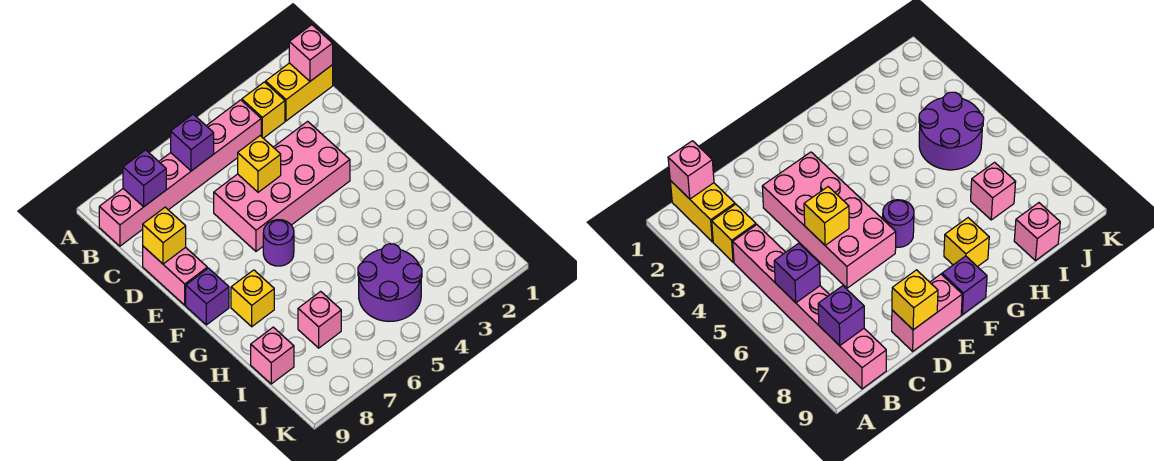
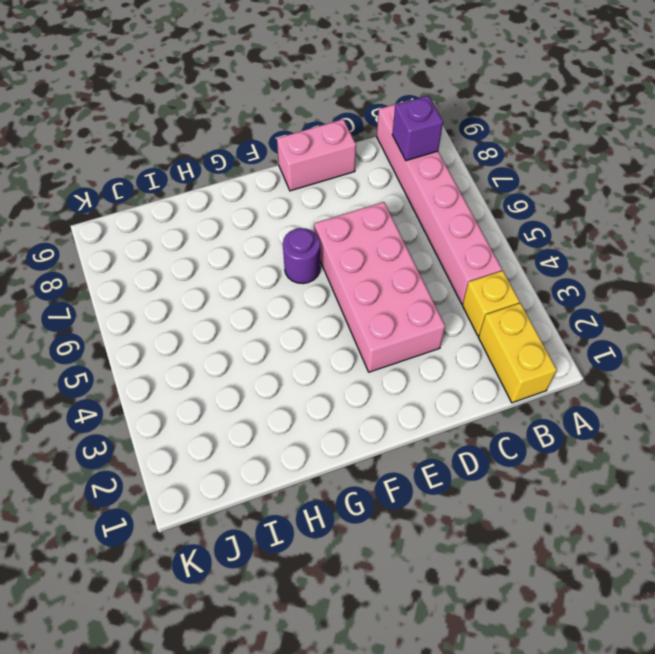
none -> purple brick F9 level 1
none -> yellow brick G8 level 1
none -> purple round brick I4:J5 level 1

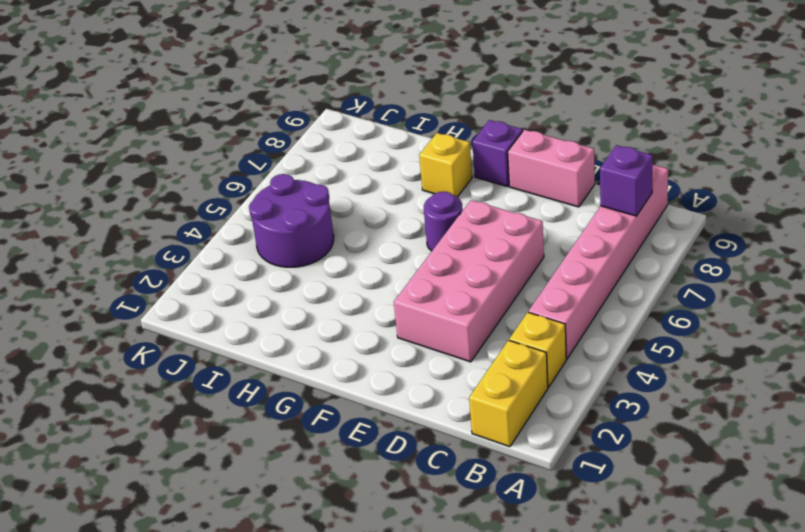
none -> pink brick I7 level 1
none -> pink brick I9 level 1
none -> pink brick B1 level 2

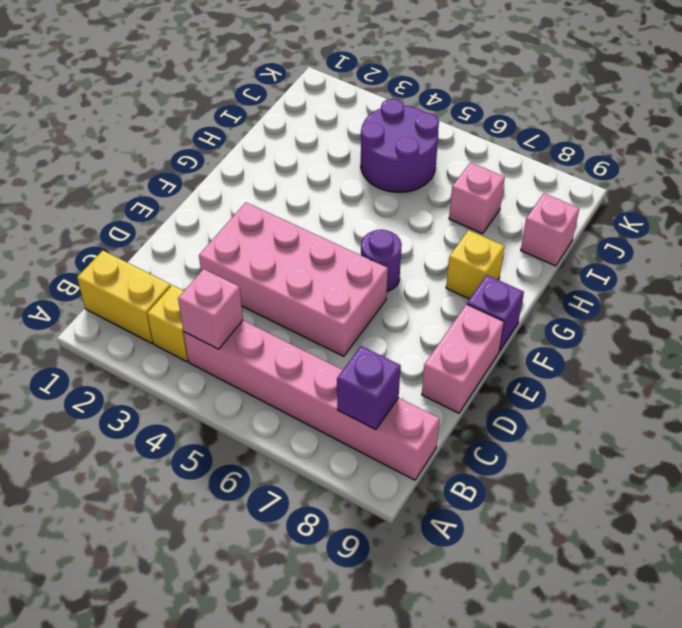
pink brick B4 level 2 -> pink brick B1 level 2
none -> purple brick B6 level 2
none -> yellow brick D5 level 2
none -> yellow brick D9 level 2

